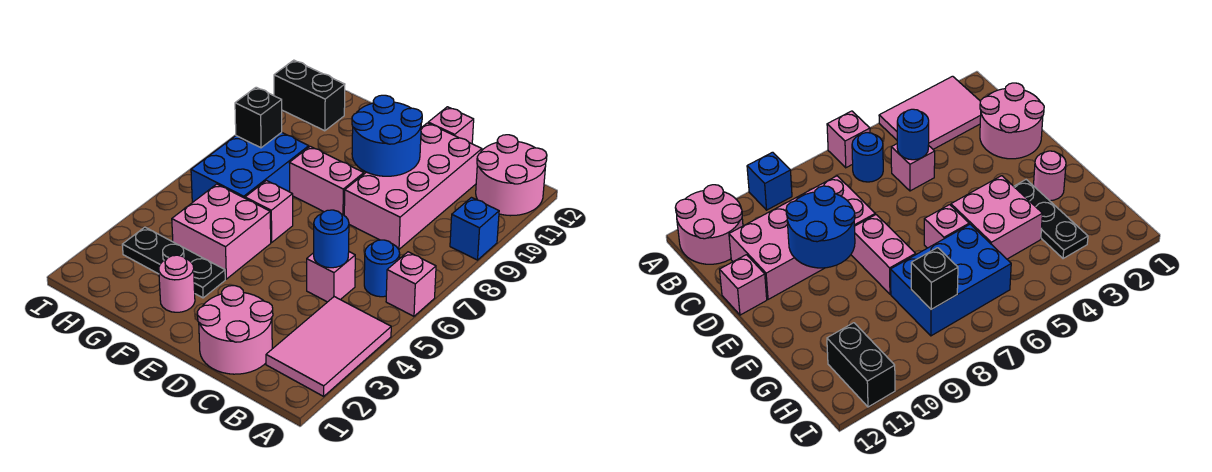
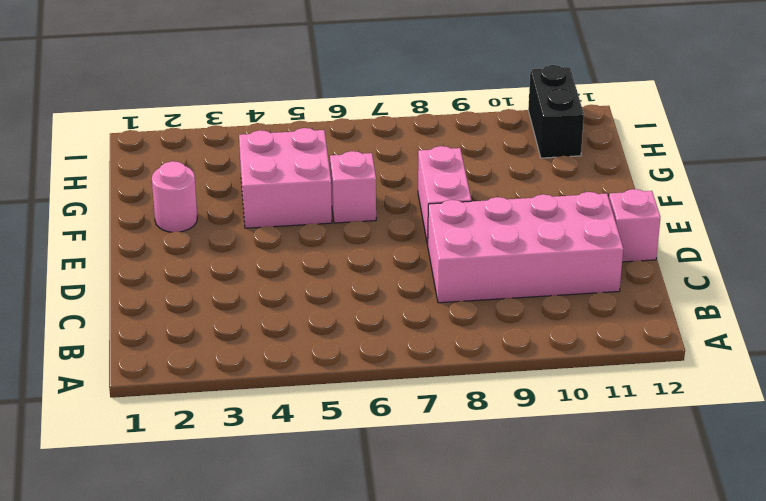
none -> pink tile A2:B4 level 1
none -> pink brick A6 level 1
none -> blue brick A9 level 1

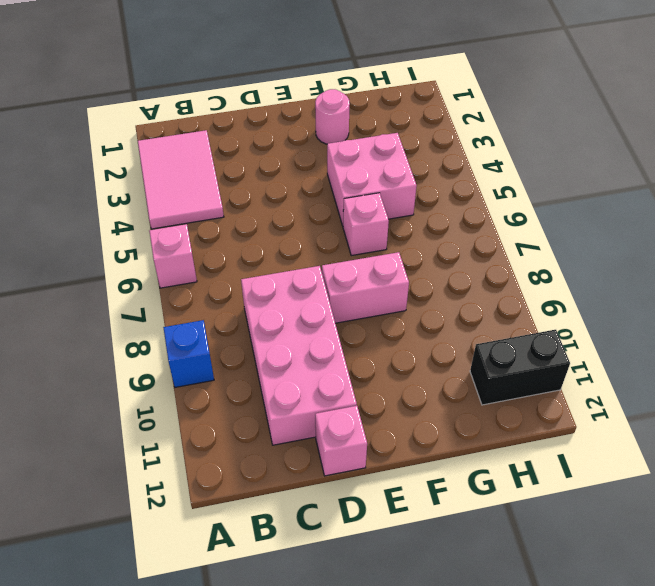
none -> pink round brick A11:B12 level 1
none -> blue round brick B6 level 1
none -> pink round brick C1:D2 level 1

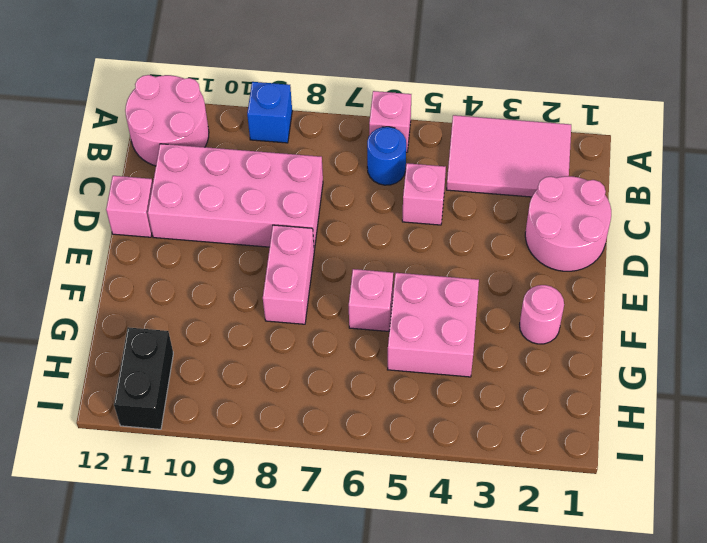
none -> black plate F3:H3 level 1
none -> blue brick G6:H8 level 1
none -> blue round brick C5 level 2

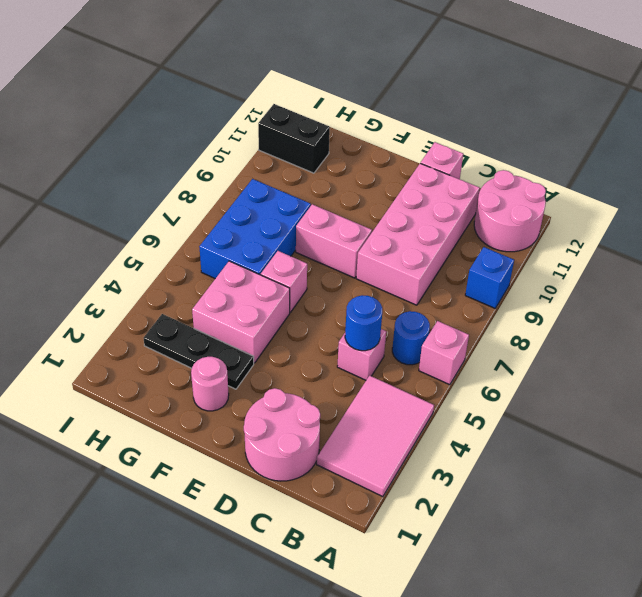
none -> blue round brick D9:E10 level 2
none -> black brick H8 level 2

